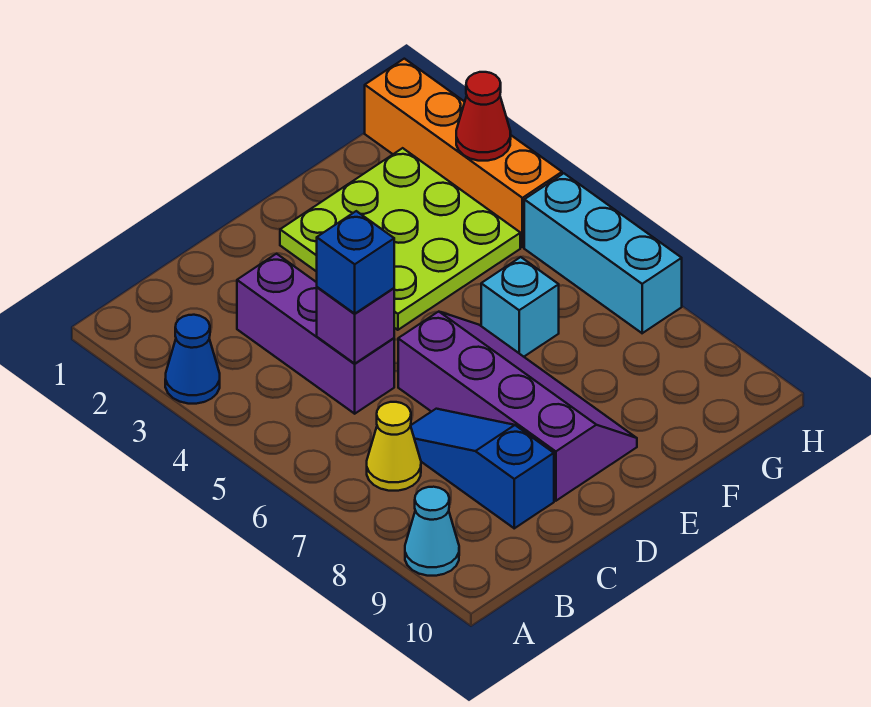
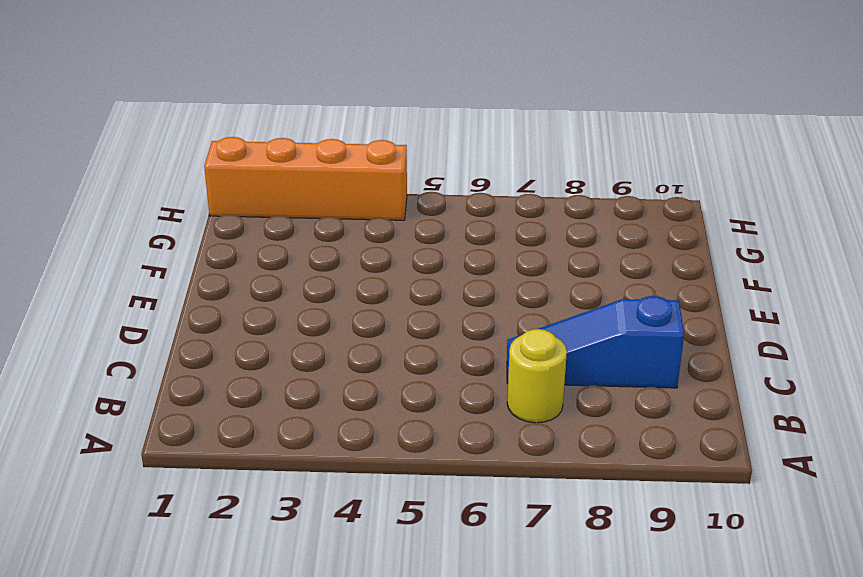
yellow round brick B7 level 1 -> yellow cone B7 level 1
none -> blue cone A3 level 1
none -> cyan cone A9 level 1
none -> purple brick C3:C5 level 1

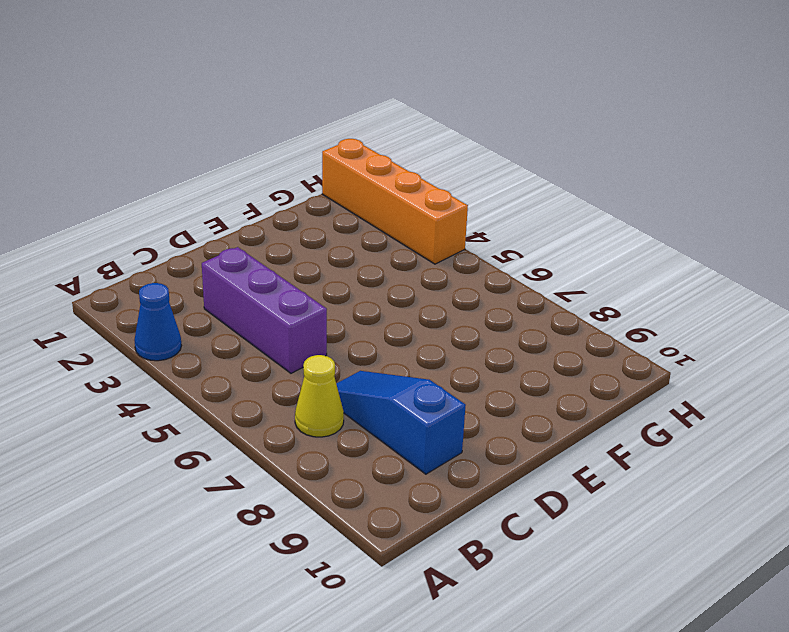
none -> cyan cone A9 level 1
none -> purple slope D6:E9 level 1 top D
none -> lime plate E2:G4 level 1

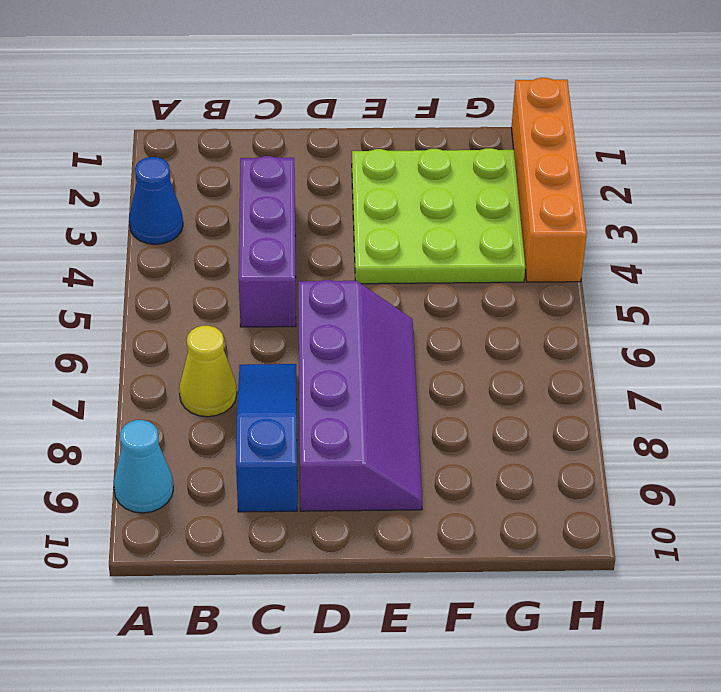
none -> cyan brick F6 level 1
none -> cyan brick H5:H7 level 1
none -> purple brick C5 level 2

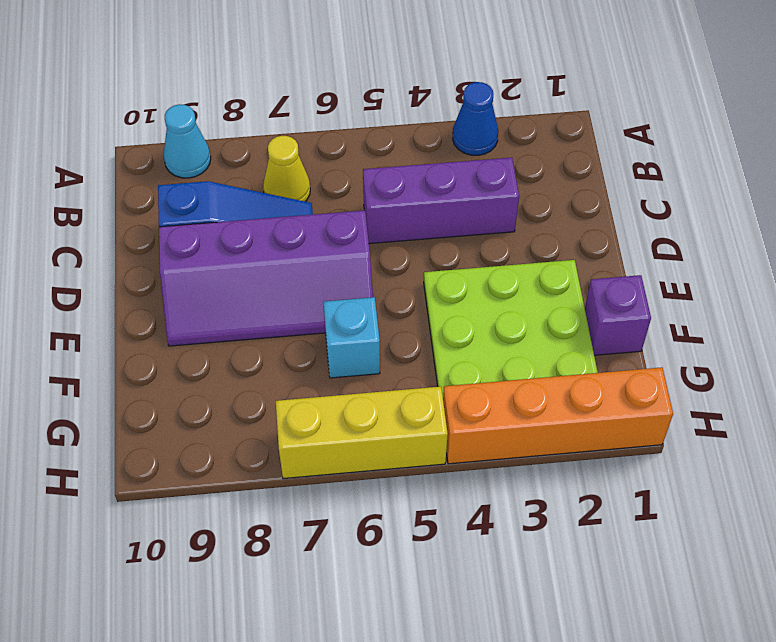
purple brick F1 level 1 -> purple brick C5 level 2
yellow brick H5:H7 level 1 -> cyan brick H5:H7 level 1
none -> red cone H3 level 2
none -> blue brick C5 level 3

